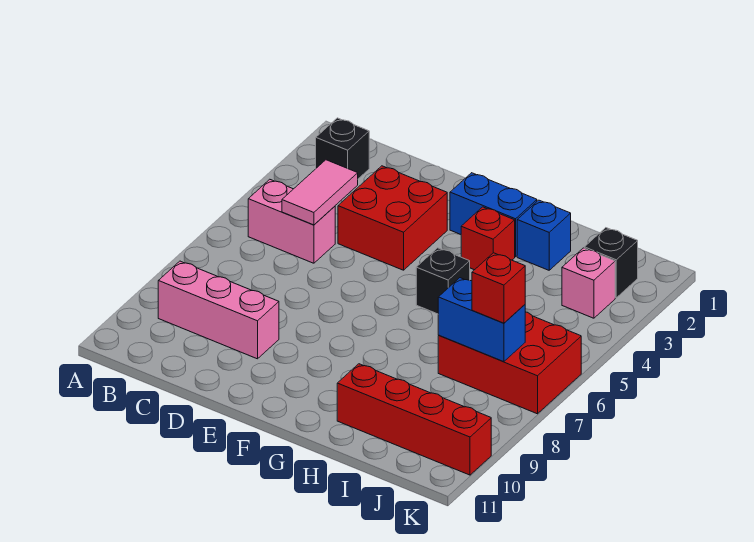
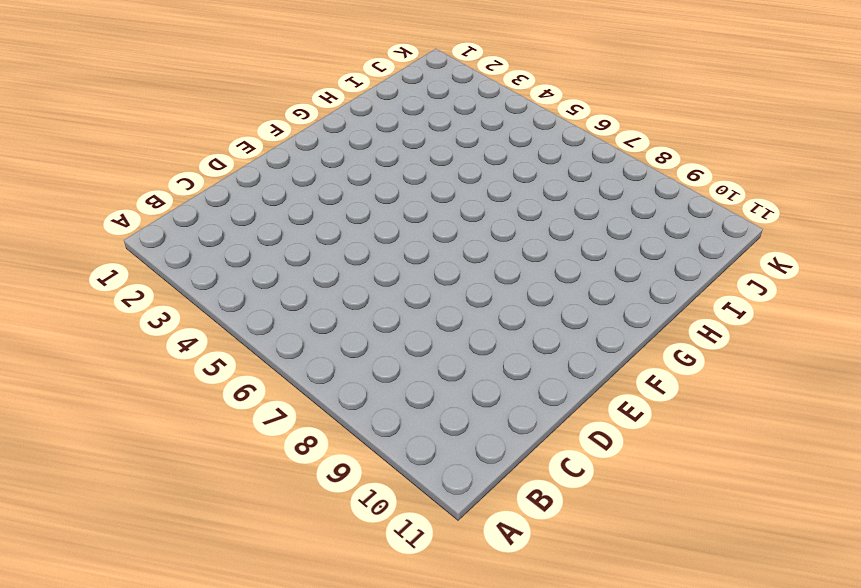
none -> black brick B2 level 1
none -> pink brick B5:C5 level 1
none -> pink brick B9:D9 level 1

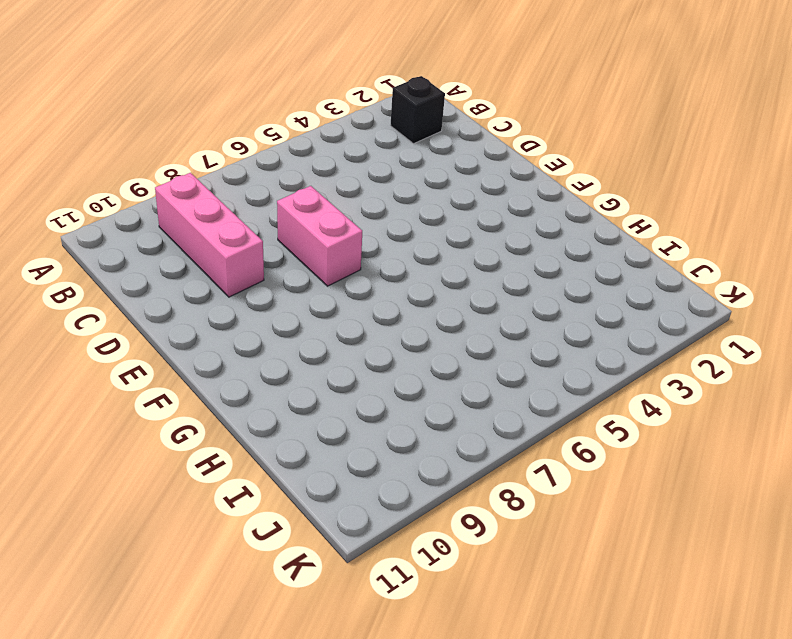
pink brick D7:E7 level 1 -> pink brick B5:C5 level 1
none -> red brick D3:E4 level 1
none -> blue brick F2:G2 level 1
none -> red brick G3 level 1

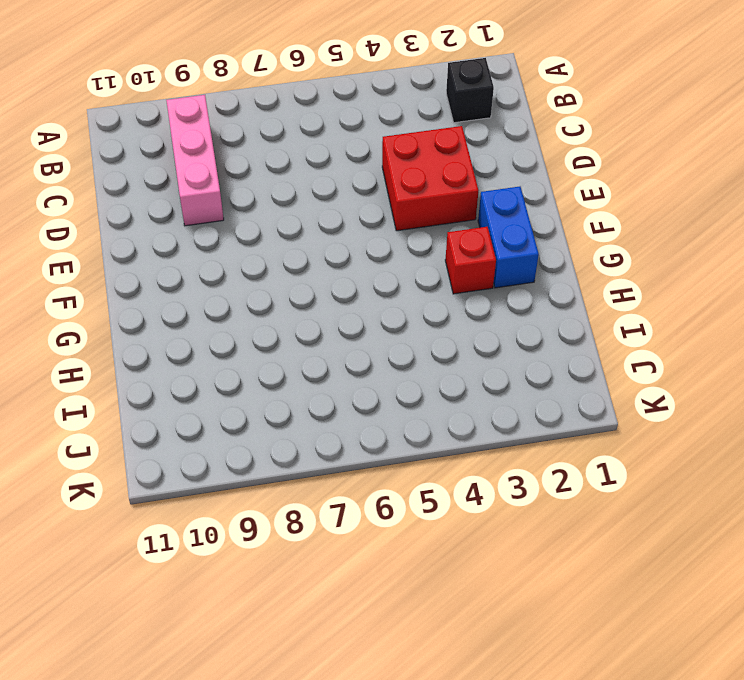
none -> pink brick B5:C5 level 1
none -> black brick G5 level 1
none -> blue brick H2 level 1

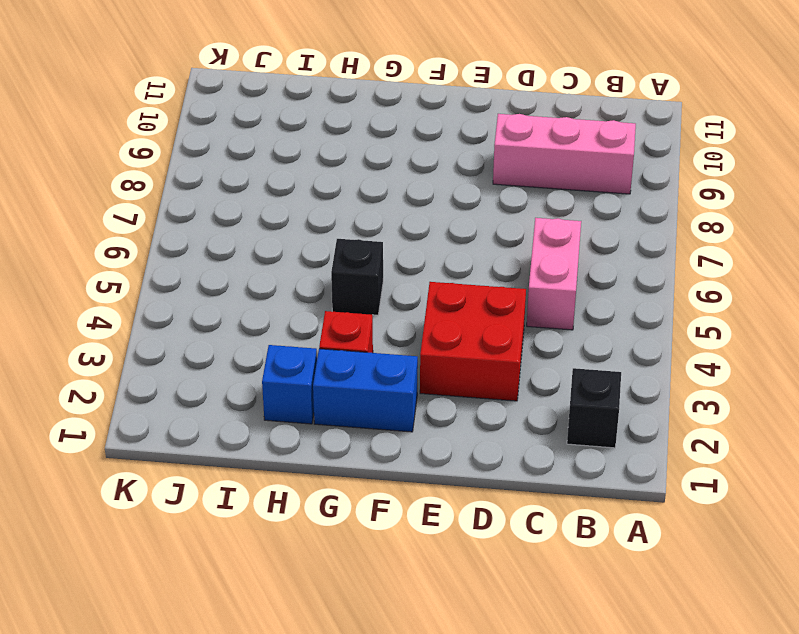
pink brick C5:C6 level 1 -> pink brick B5:C5 level 1
none -> red brick H10:K10 level 1
none -> red brick I6:K7 level 1
none -> black brick J2 level 1

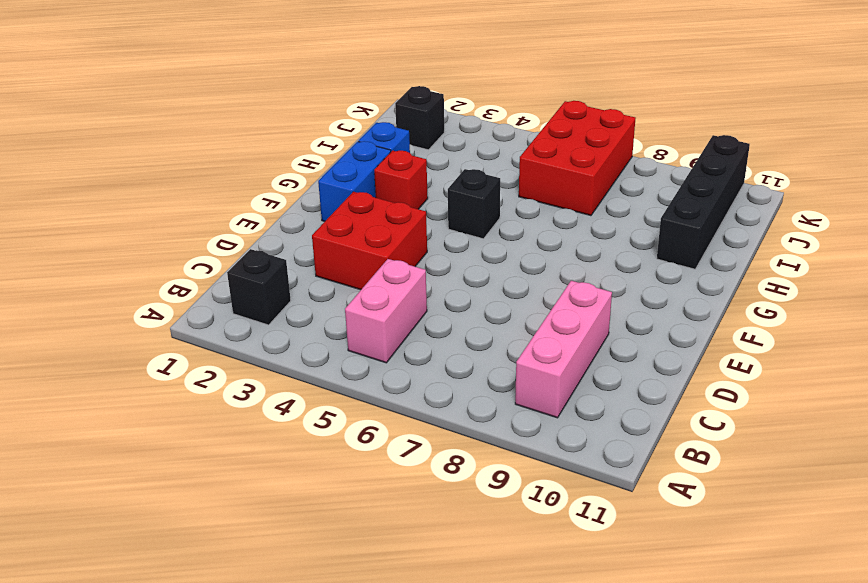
black brick H10:K10 level 1 -> red brick H10:K10 level 1
none -> pink brick J3 level 1
none -> pink tile C4:C5 level 2
none -> blue brick I7:J7 level 2

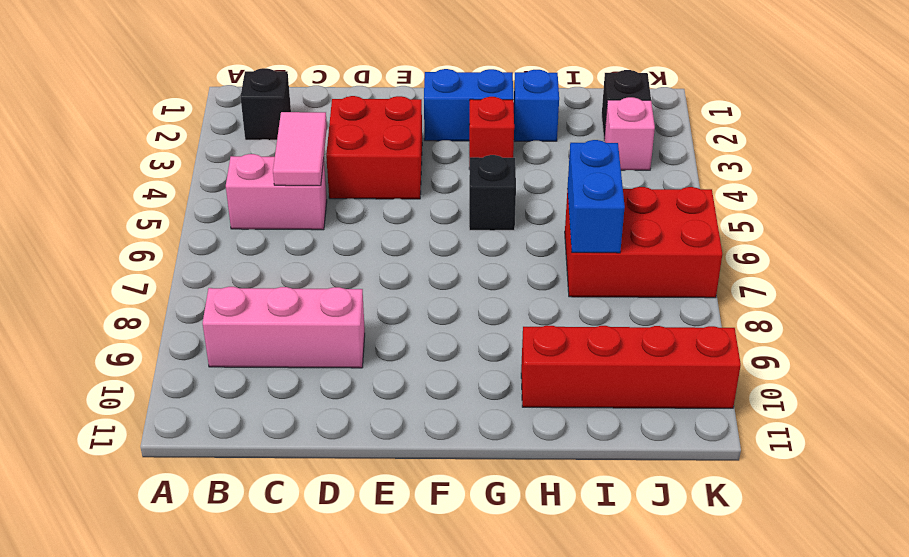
blue brick I6:I7 level 2 -> blue brick I7:J7 level 2
none -> red brick J7 level 3

